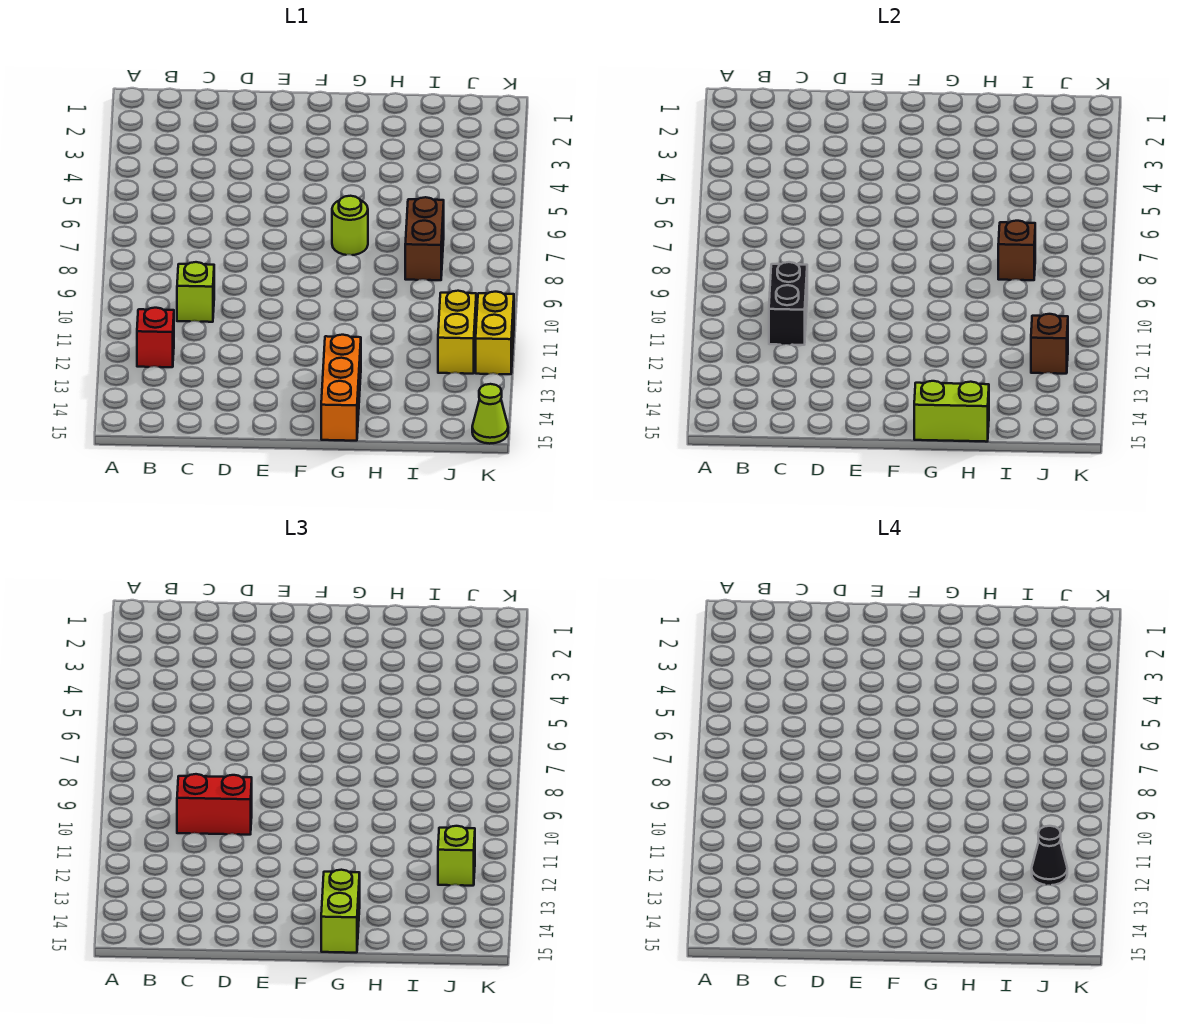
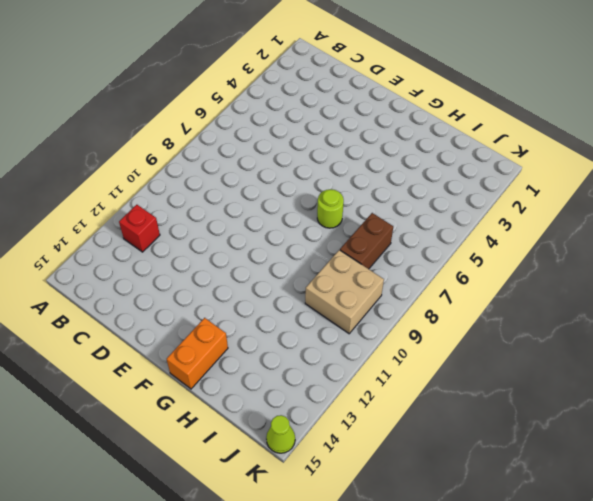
orange brick G14:G15 level 1 -> orange brick G13:G15 level 1
tan brick I9:J10 level 1 -> none
none -> lime brick C10 level 1
none -> yellow brick J11:J12 level 1
none -> yellow brick K11:K12 level 1

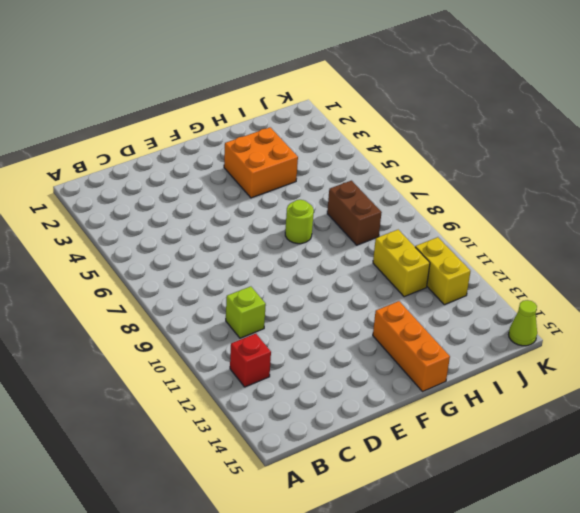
orange brick G3:H4 level 1 -> none
yellow brick I10:I11 level 1 -> yellow brick K11:K12 level 1
none -> black brick C10:C11 level 2
none -> lime brick G15:H15 level 2
none -> brown brick I8 level 2

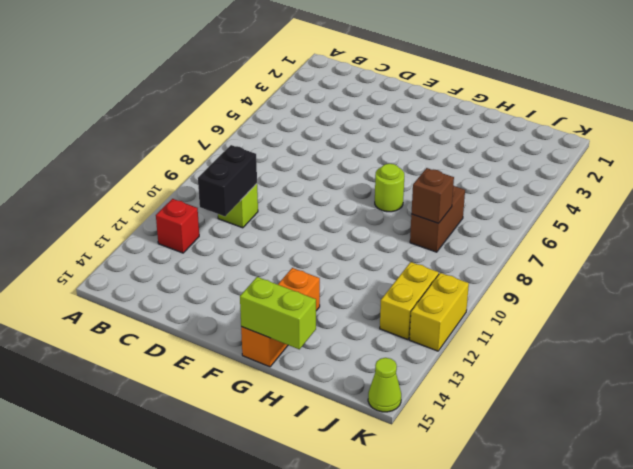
none -> brown brick J12 level 2
none -> red brick C10:D10 level 3
none -> lime brick G14:G15 level 3

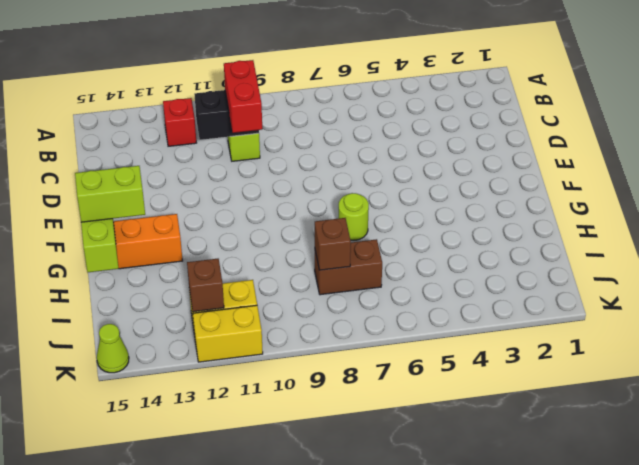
none -> lime brick J12 level 3
none -> black cone J12 level 4

